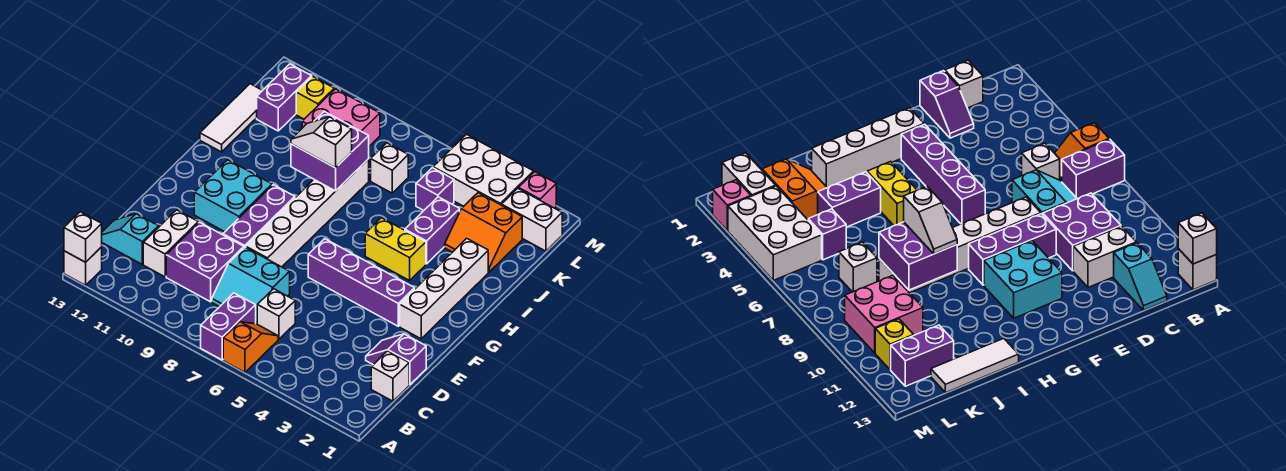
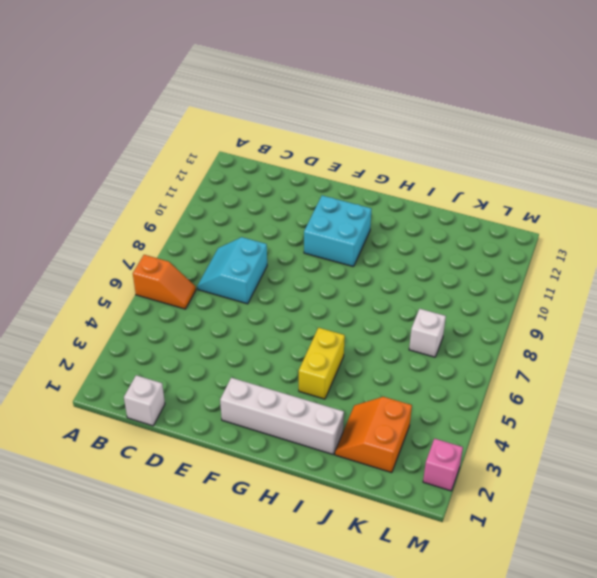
none -> purple brick A7:B7 level 1
none -> white brick A13 level 1
none -> white brick C6 level 1
none -> purple brick C9:D10 level 1

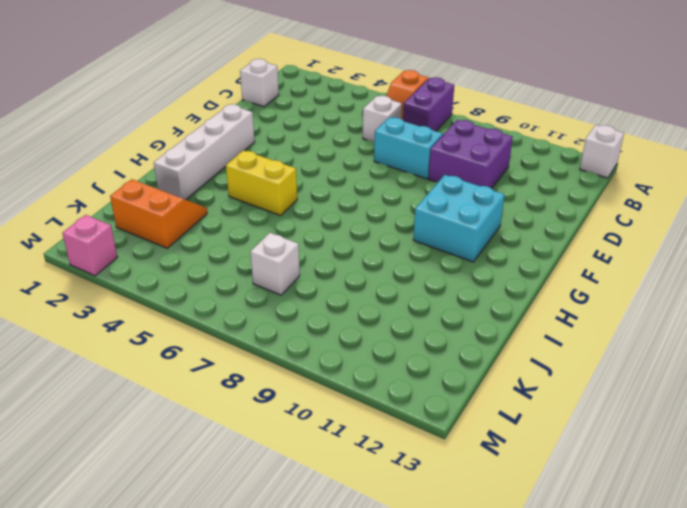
none -> white brick C11:D11 level 1
none -> cyan slope C12:C13 level 1 top 12
none -> purple slope D1:D2 level 1 top 1
none -> white brick E8:J8 level 1

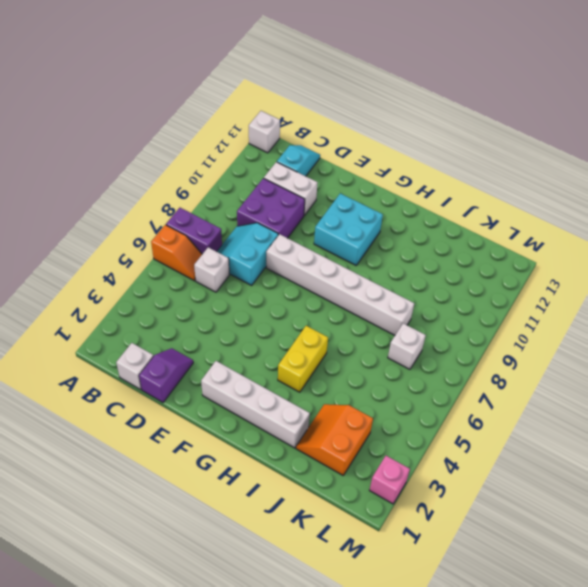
none -> purple brick E9:G9 level 1
none -> purple brick F3:F6 level 1
none -> purple brick I4:J4 level 1
none -> white tile I13:K13 level 1

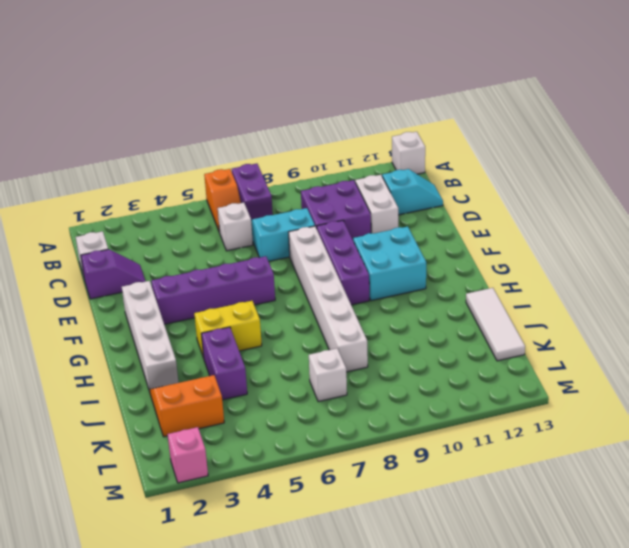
none -> purple brick K5 level 1
none -> pink brick K9:L10 level 1
none -> purple brick K12:L12 level 1
none -> white brick L1:L2 level 1

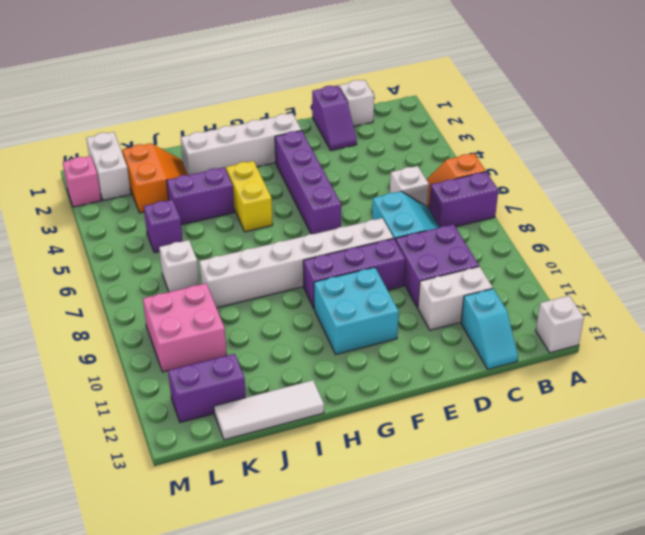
none -> white brick L3:M5 level 1
none -> yellow brick L11 level 1
none -> white brick A13 level 2
none -> purple brick I8:J9 level 2

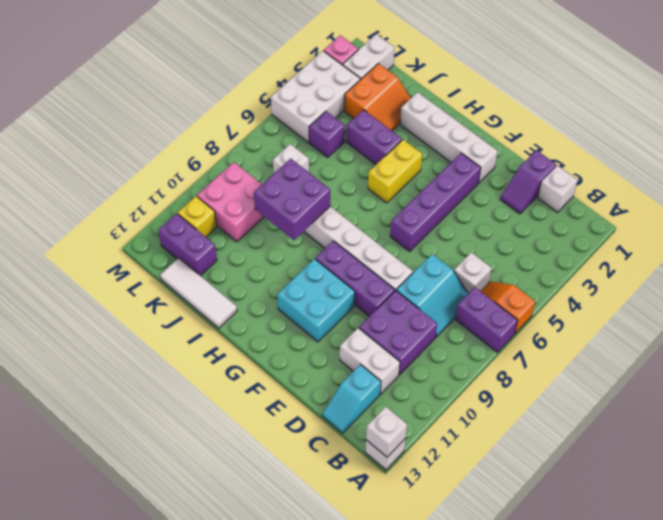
none -> white slope I8:I9 level 3 top 8

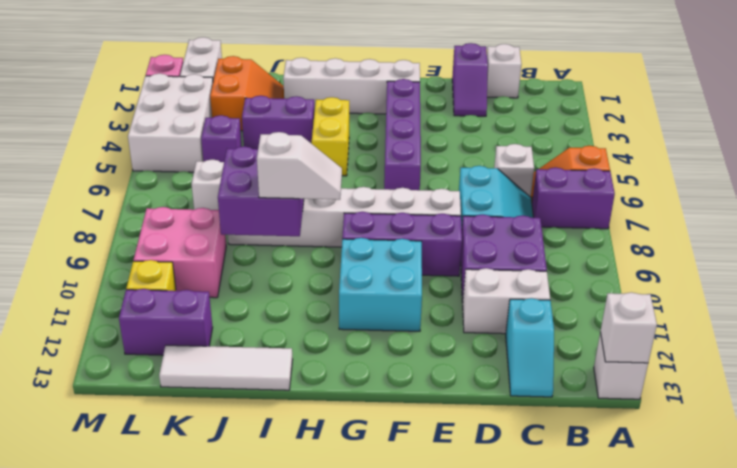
white slope H9:I9 level 3 top I -> white slope I8:I9 level 3 top 8

